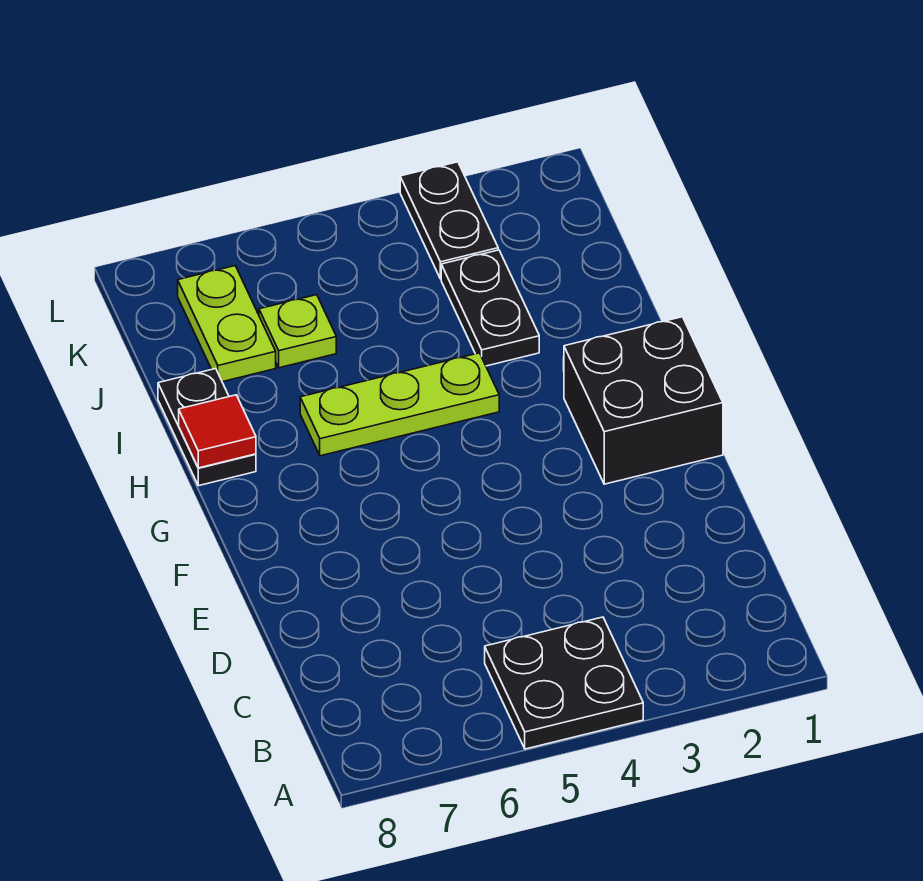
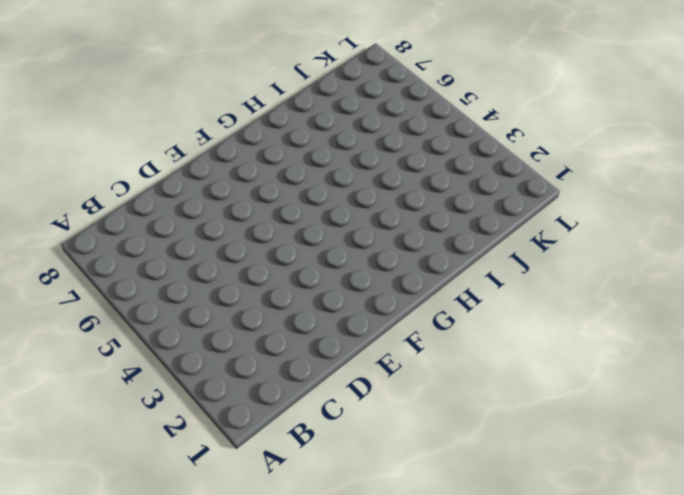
none -> black plate A4:B5 level 1
none -> black brick F1:G2 level 1

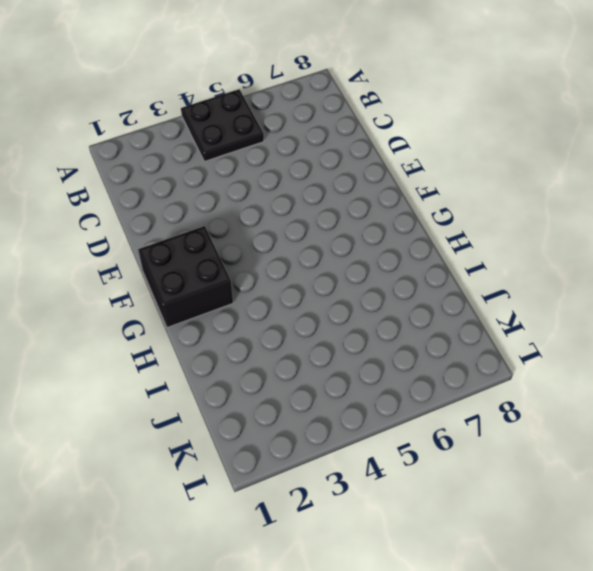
none -> lime plate H4:H6 level 1
none -> black plate H8:I8 level 1

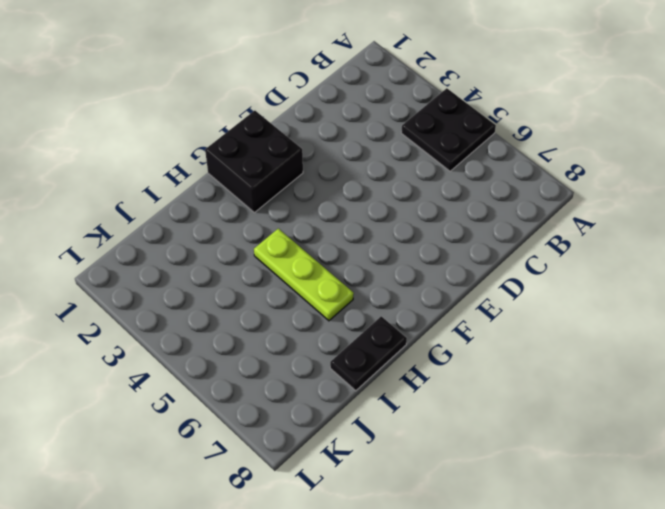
none -> black plate I3:J3 level 1
none -> lime plate J6 level 1

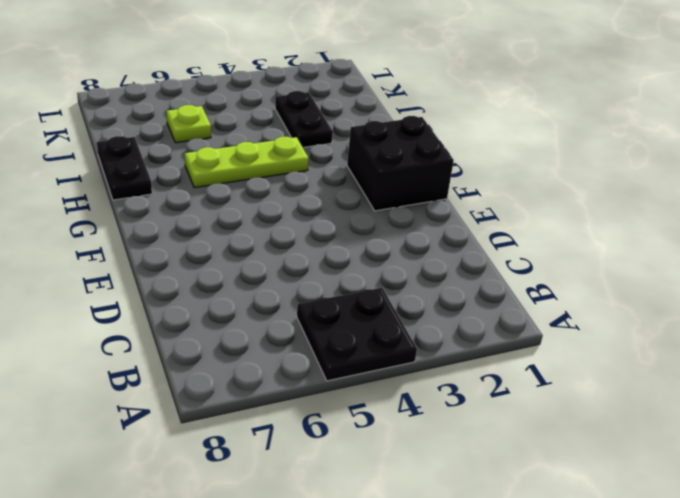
none -> lime plate J7:K7 level 1
none -> black plate K3:L3 level 1

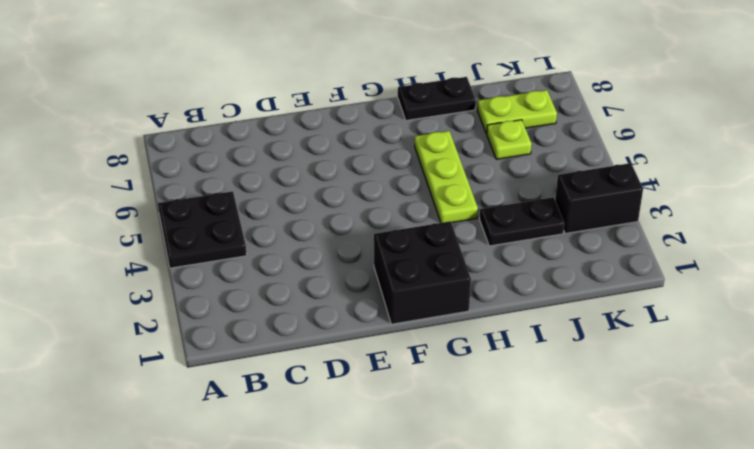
black brick K3:L3 level 1 -> black plate K3:L3 level 1
none -> red tile H8 level 2

